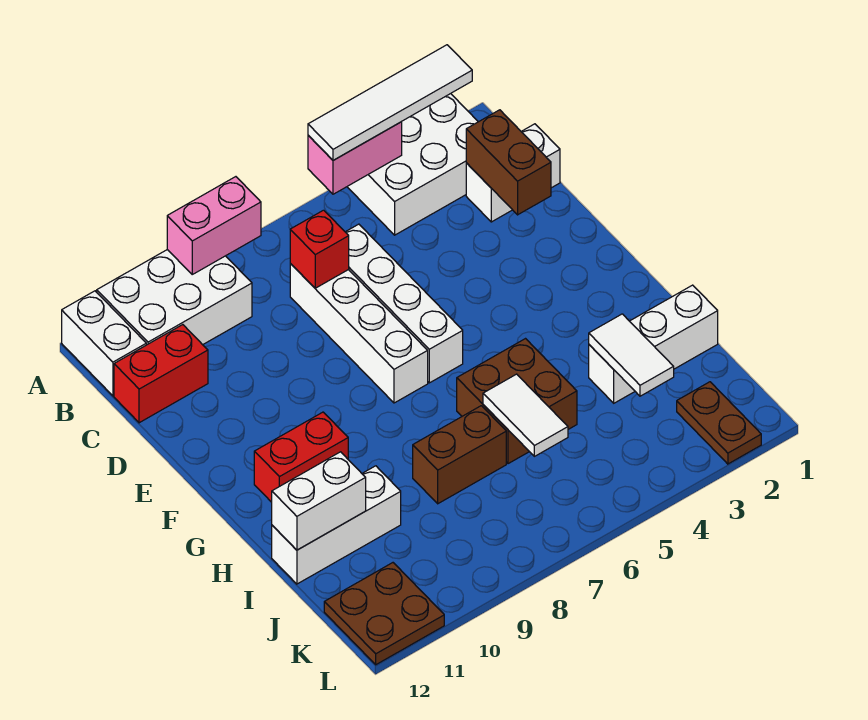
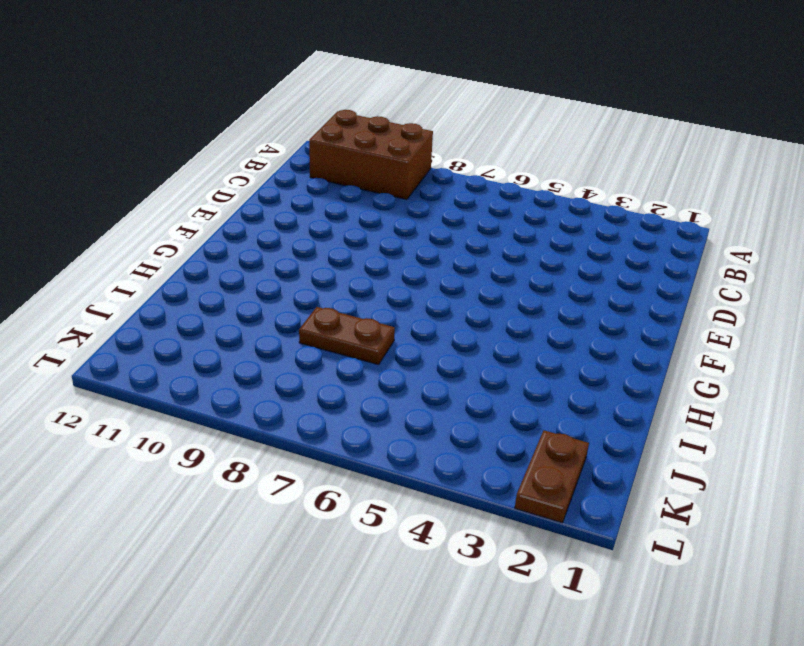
brown brick A9:B11 level 1 -> white brick A9:B11 level 1
brown plate I7:I8 level 1 -> brown brick I7:I8 level 1
none -> white brick A2:B4 level 1
none -> white brick A12:B12 level 1
none -> white brick C1:C2 level 1

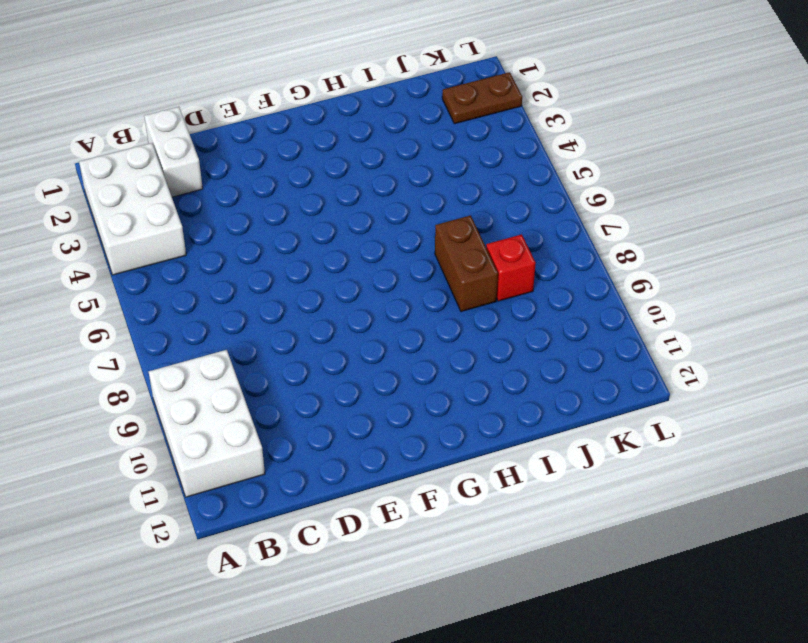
red brick J8 level 1 -> red brick C7 level 2
none -> white brick A12:B12 level 1
none -> white brick C6:F6 level 1
none -> white brick C7:F7 level 1

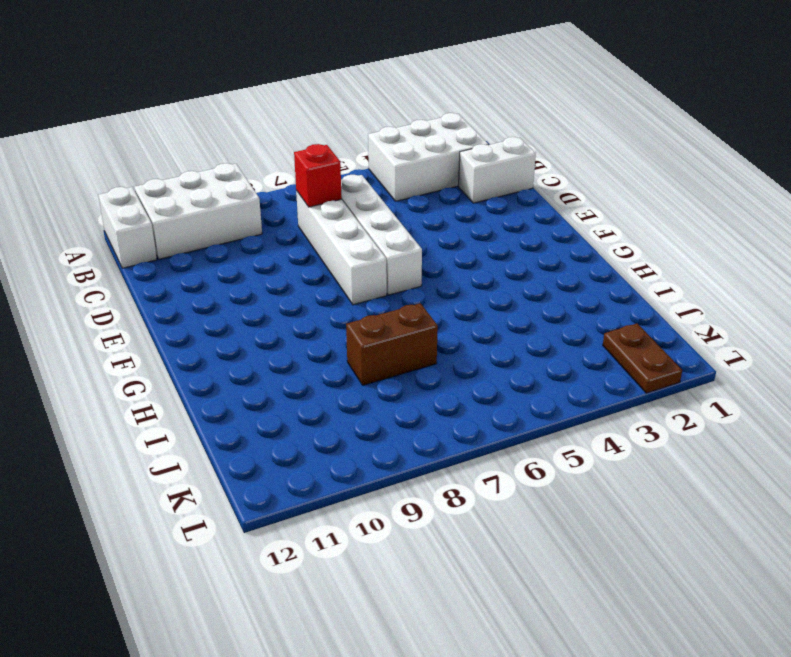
none -> red brick C11:C12 level 1
none -> red brick G10:G11 level 1
none -> brown brick H5:I6 level 1

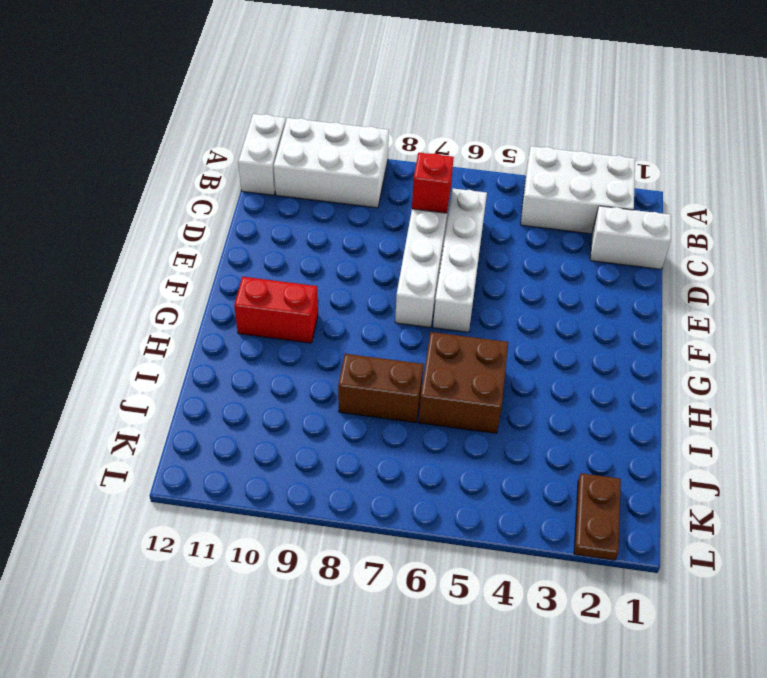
none -> red brick C11:C12 level 1
none -> white brick I1:I3 level 1
none -> white brick I10:I12 level 1

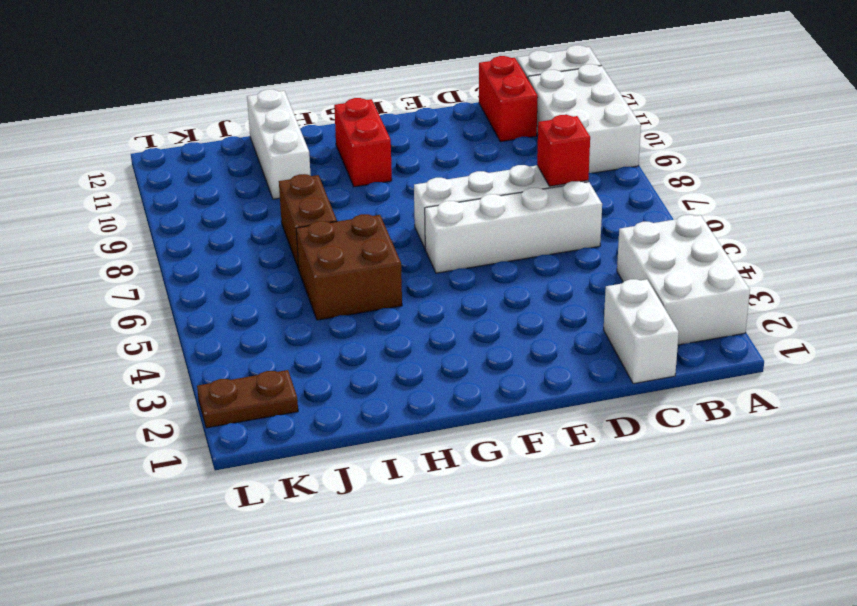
none -> white brick I1:I3 level 1
none -> brown plate K11:L12 level 1
none -> pink brick A4:A5 level 2

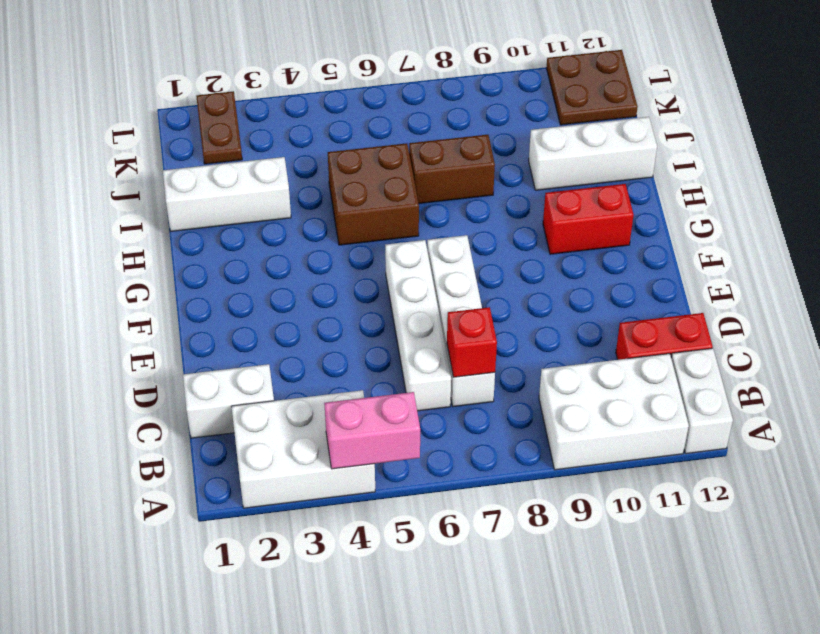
none -> pink brick A8:A9 level 2
none -> brown brick C2:D2 level 2
none -> white tile I3:J3 level 2

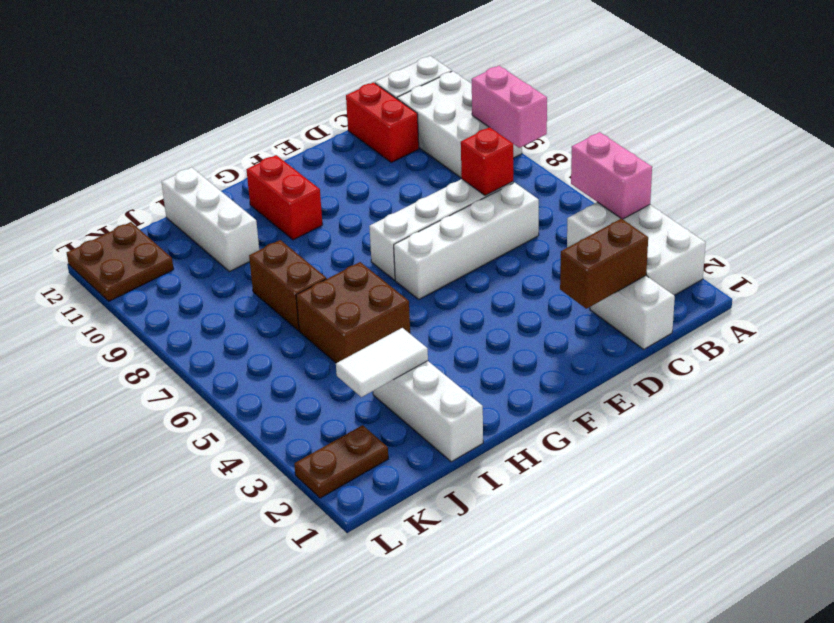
none -> white tile I6:J6 level 2
none -> white brick I11:I12 level 2
none -> white tile A2:A5 level 3

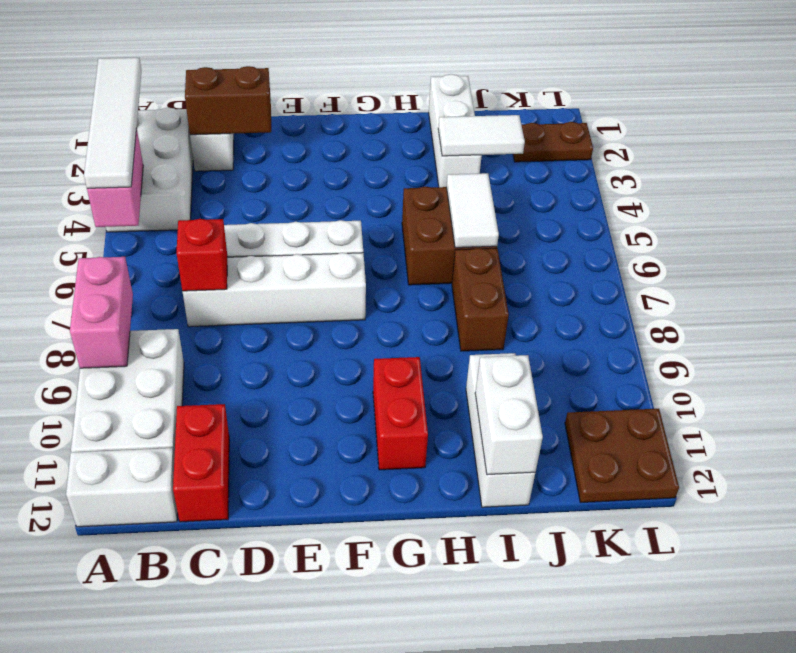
white tile I5:I6 level 2 -> white tile I6:J6 level 2

